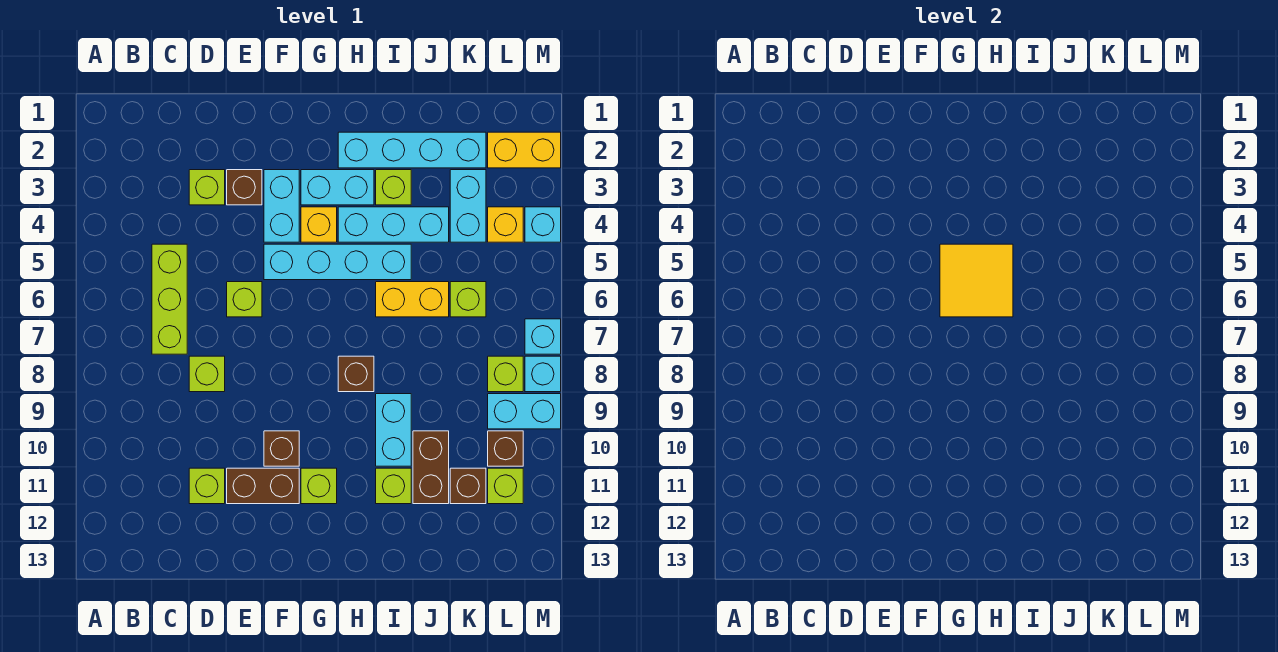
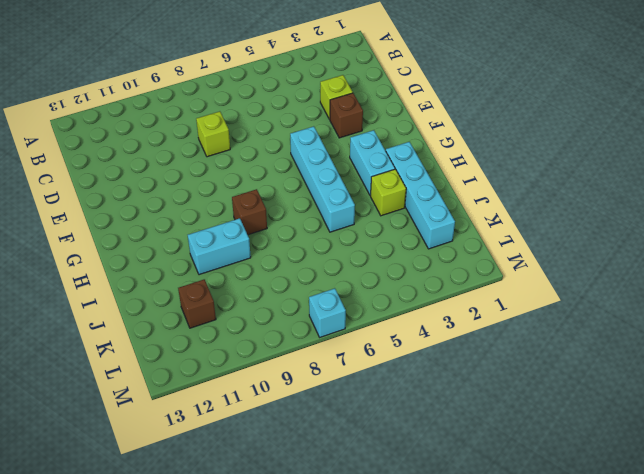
none -> lime brick C5:C7 level 1
none -> lime brick D11 level 1
none -> lime brick E6 level 1
none -> brown brick E11:F11 level 1

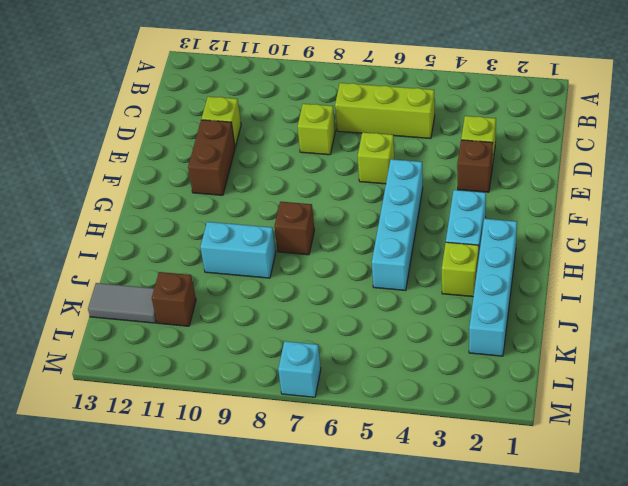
grey tile K12:K13 level 1 -> none
none -> cyan brick F3:F4 level 1
none -> brown brick F10 level 1
none -> yellow brick G4 level 1
none -> lime brick G11 level 1

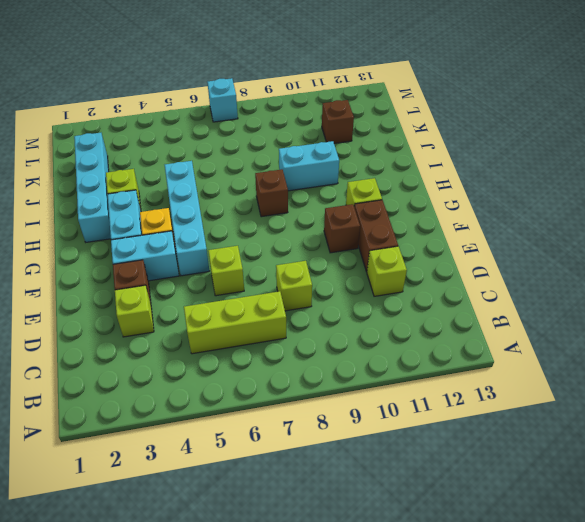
none -> cyan brick H4:J4 level 1
none -> yellow brick I6:J6 level 1
none -> lime brick I11 level 1
none -> brown brick J10:J11 level 1

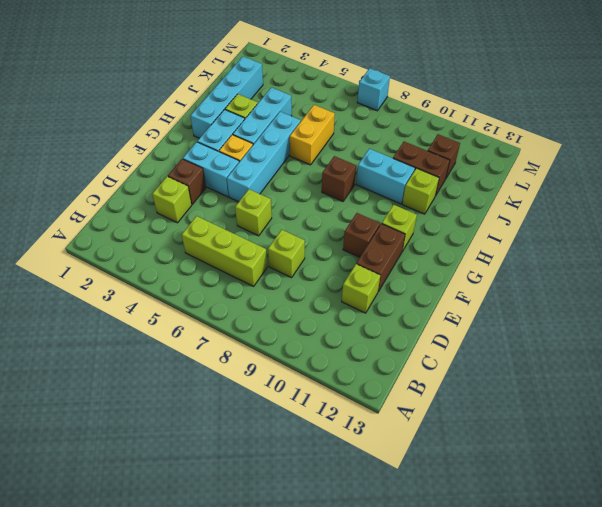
none -> cyan brick K3:K4 level 1
none -> lime brick K6 level 1
none -> yellow brick L2:M2 level 1
none -> yellow brick L4 level 1

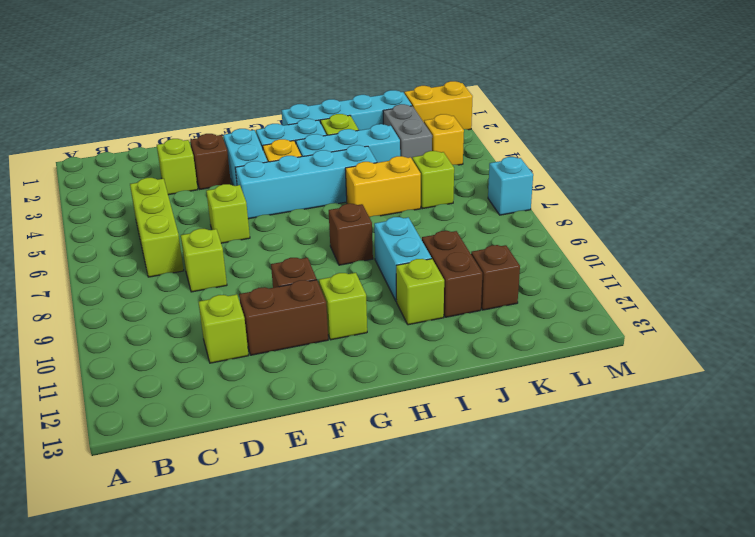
grey brick K3:K4 level 1 -> cyan brick K3:K4 level 1
none -> lime brick L8 level 1
none -> cyan brick L9:M9 level 1
none -> brown brick L10 level 1
none -> lime brick L11 level 1

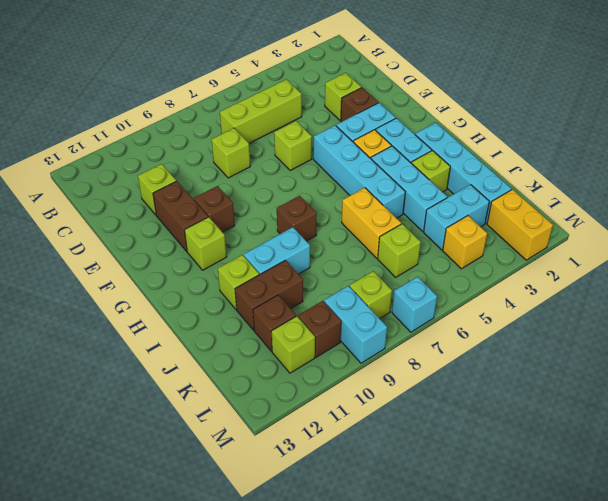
none -> cyan brick M4 level 1
none -> cyan brick M8 level 1
none -> yellow tile G5:H6 level 2

